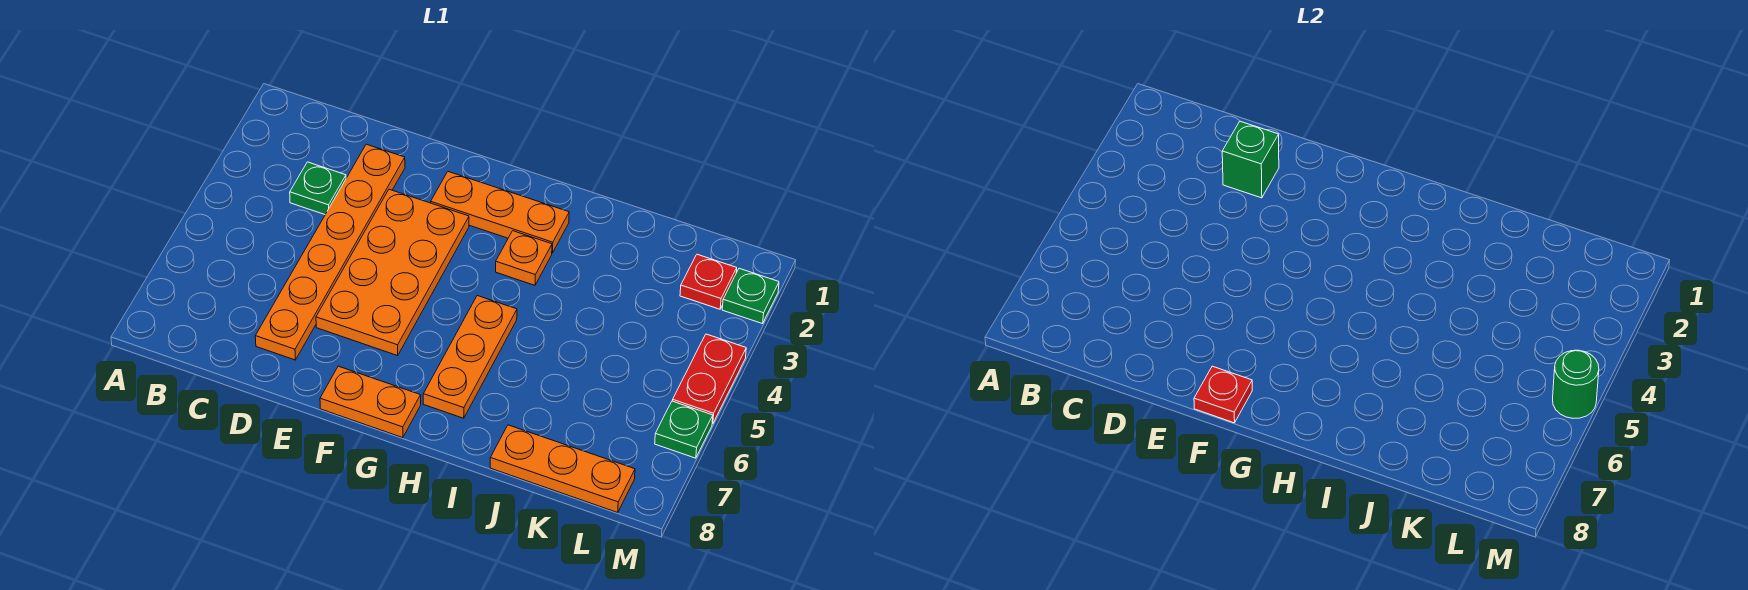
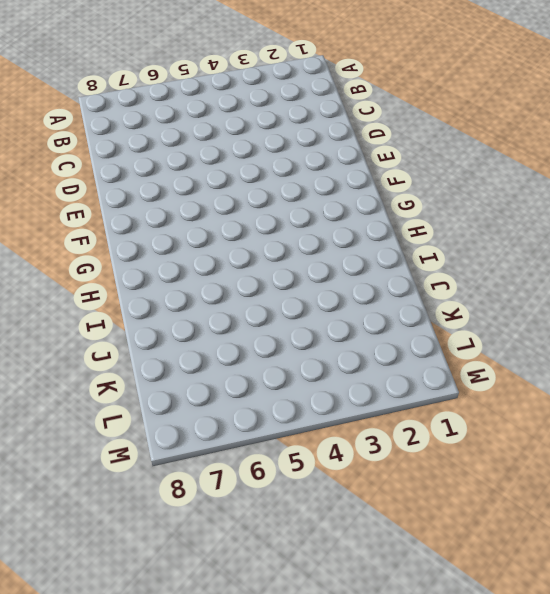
none -> green plate C3 level 1
none -> orange plate D2:D7 level 1
none -> orange plate E3:F6 level 1

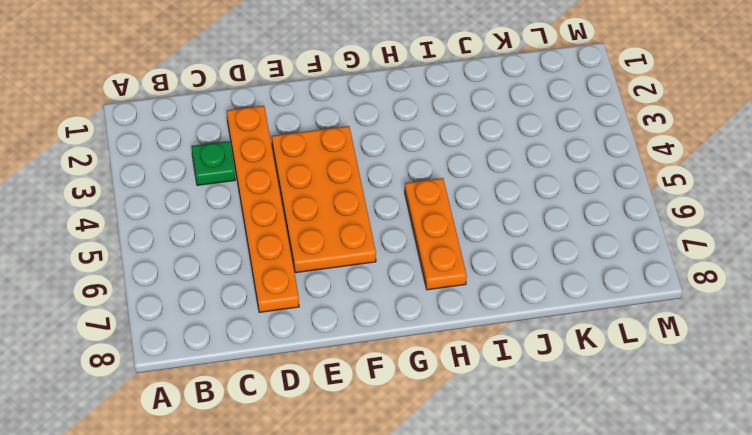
none -> orange plate F2:H2 level 1
none -> orange plate F8:G8 level 1
none -> orange plate H3 level 1

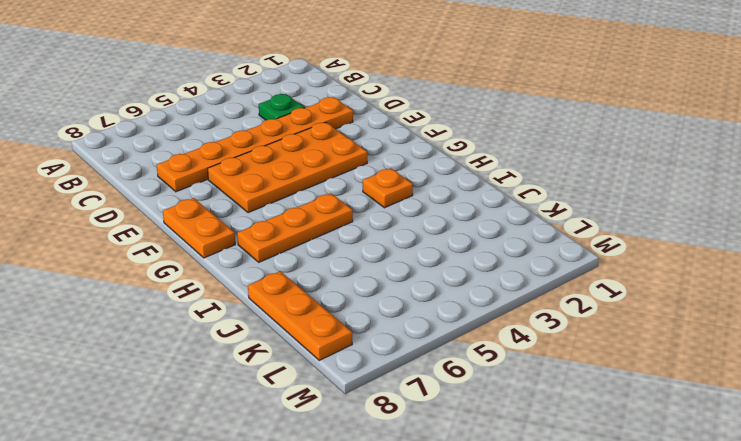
none -> orange plate F2:H2 level 1
none -> red plate L2 level 1
none -> green plate M2 level 1

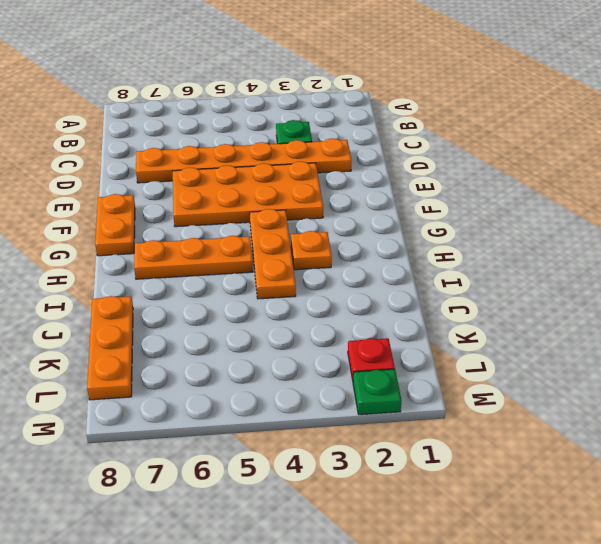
orange plate G4:I4 level 1 -> orange plate F2:H2 level 1
none -> red plate M4:M5 level 1
none -> green plate M6 level 1
none -> green brick D2 level 2

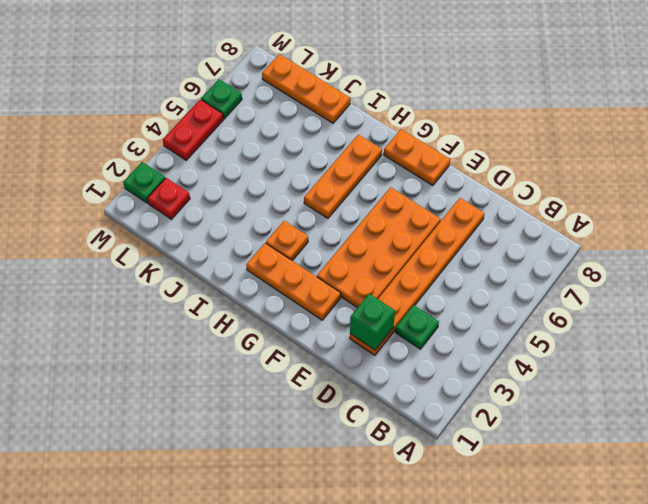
none -> red plate F8 level 2
none -> green round brick M5 level 2

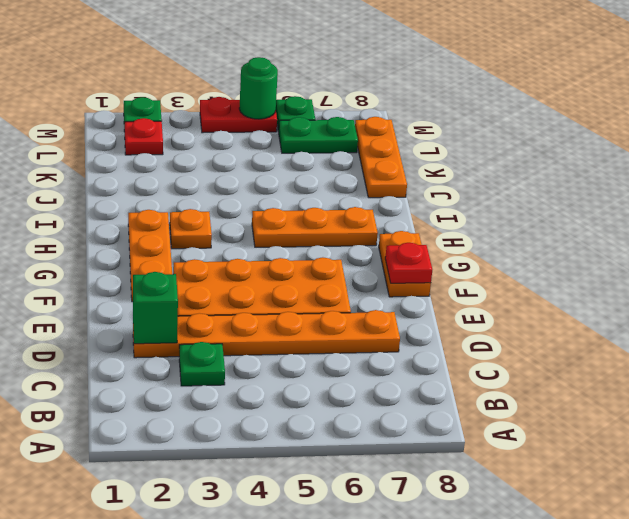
green plate L6:L7 level 1 -> none

